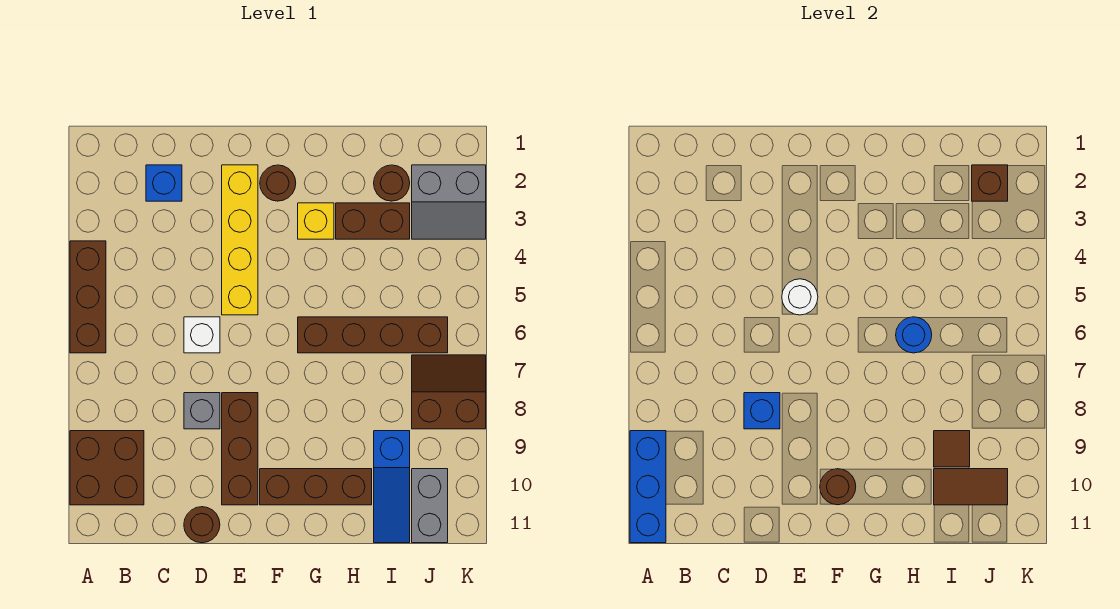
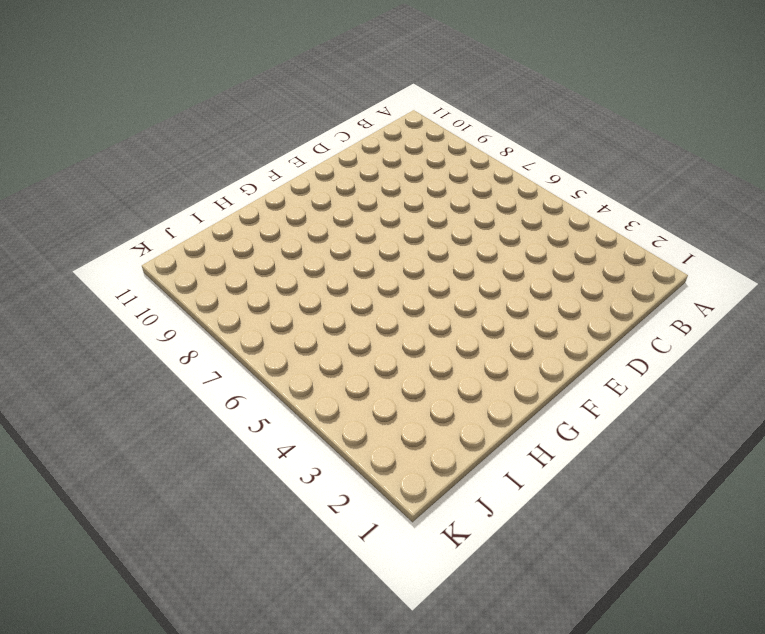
none -> brown brick A4:A6 level 1
none -> brown brick A9:B10 level 1
none -> blue brick C2 level 1

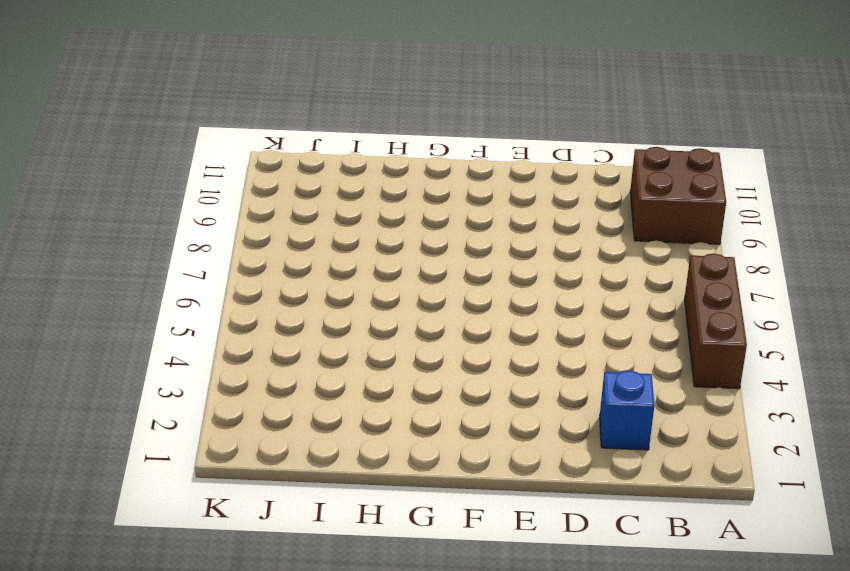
none -> white brick D6 level 1
none -> grey brick D8 level 1
none -> brown round brick D11 level 1

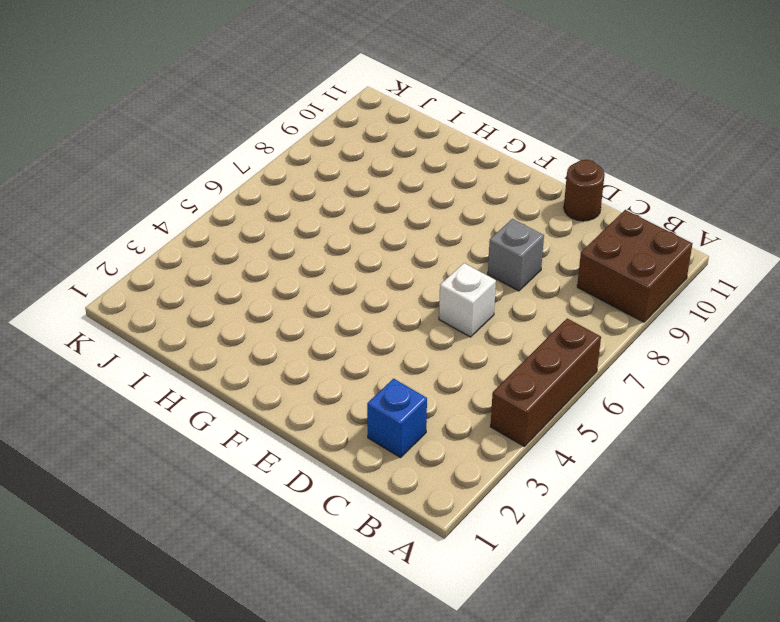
none -> yellow brick E2:E5 level 1
none -> brown brick E8:E10 level 1
none -> brown round brick F2 level 1

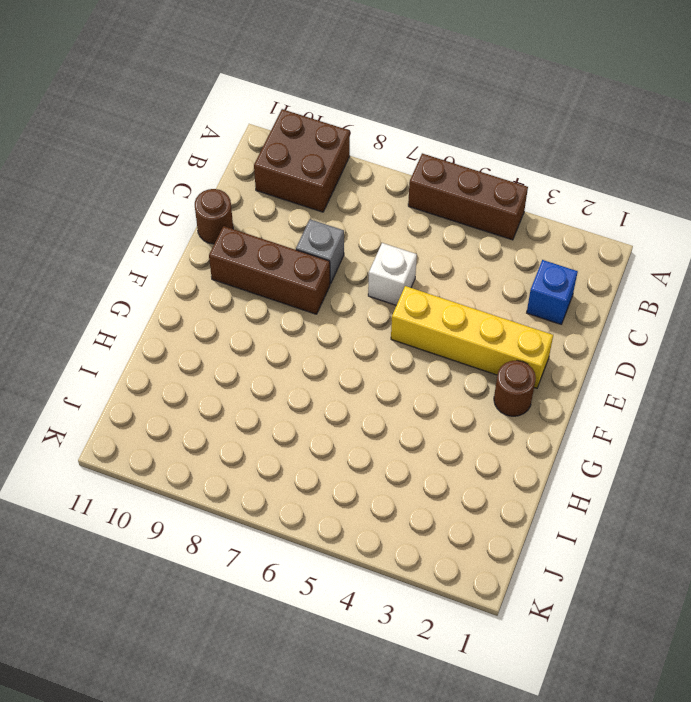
none -> brown brick F10:H10 level 1
none -> yellow brick G3 level 1
none -> brown brick G6:J6 level 1

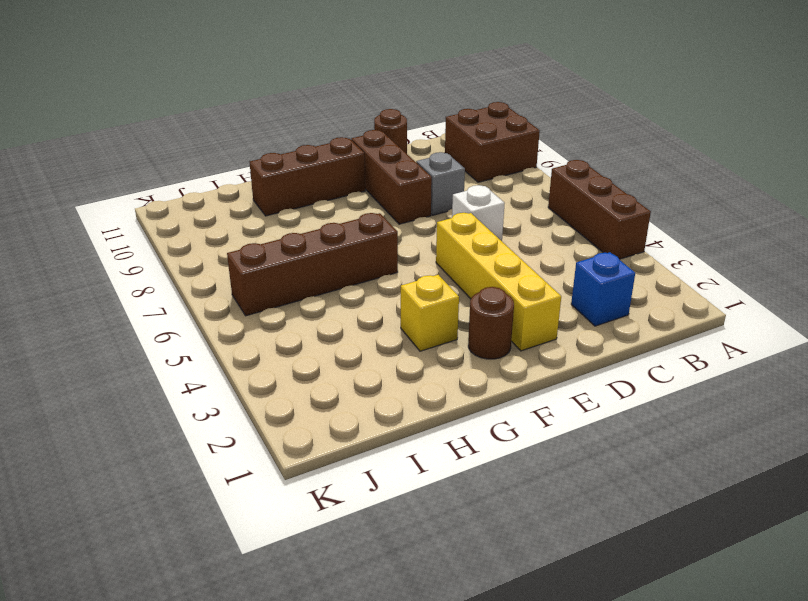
none -> brown brick H3:I3 level 1
none -> brown round brick I2 level 1
none -> blue slope I9:I11 level 1 top 9

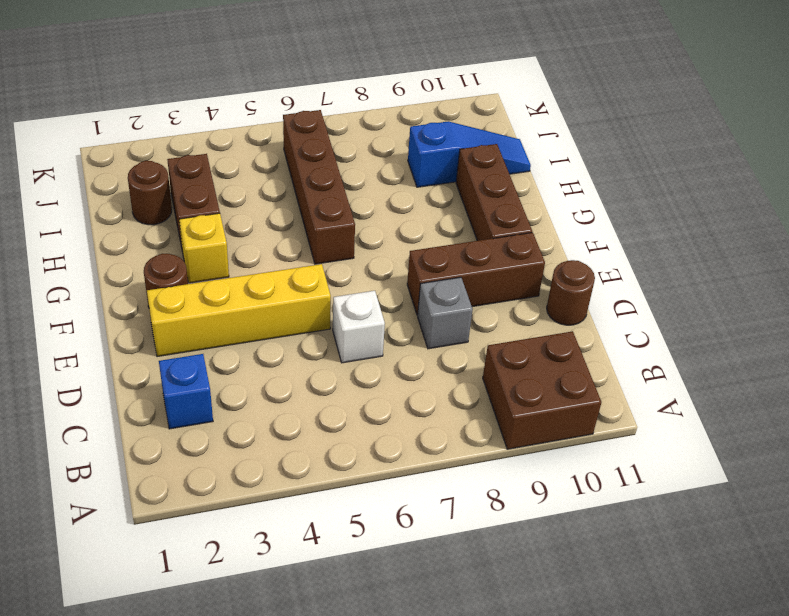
none -> brown brick A4:A6 level 1
none -> grey slope J2:K3 level 1 top 2
none -> brown slope J7:K8 level 1 top 8

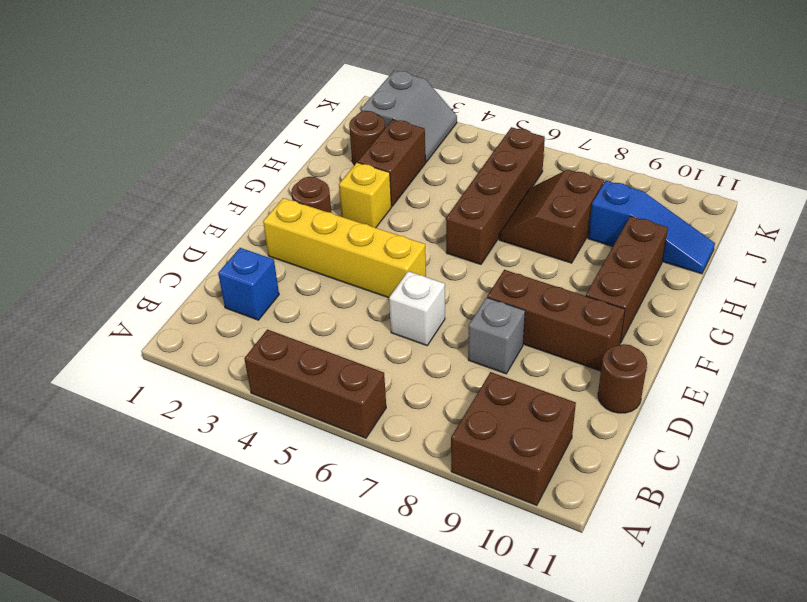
brown slope H7:I8 level 1 top 8 -> brown slope J7:K8 level 1 top 8
none -> grey brick J10:J11 level 1
none -> blue brick A9:A11 level 2
none -> blue brick D8 level 2

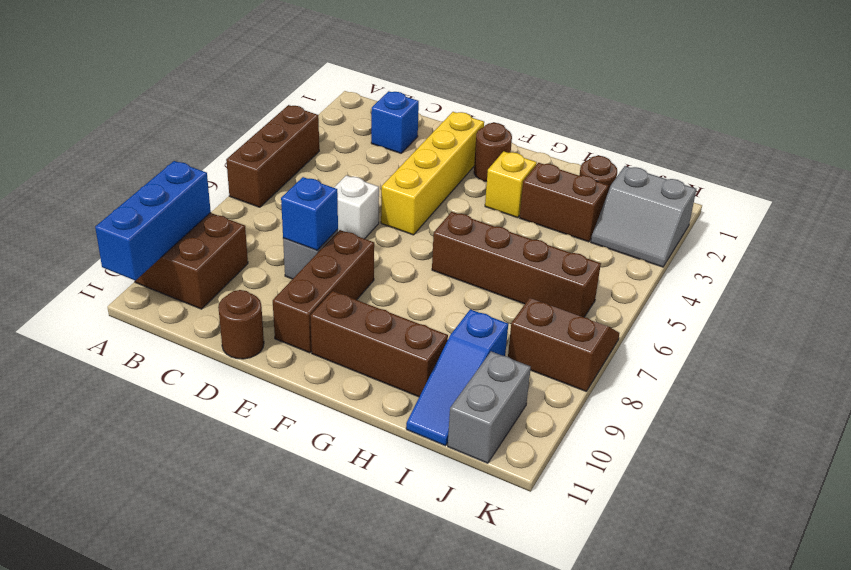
none -> white round brick E5 level 2
none -> brown round brick F10 level 2
none -> blue round brick H6 level 2

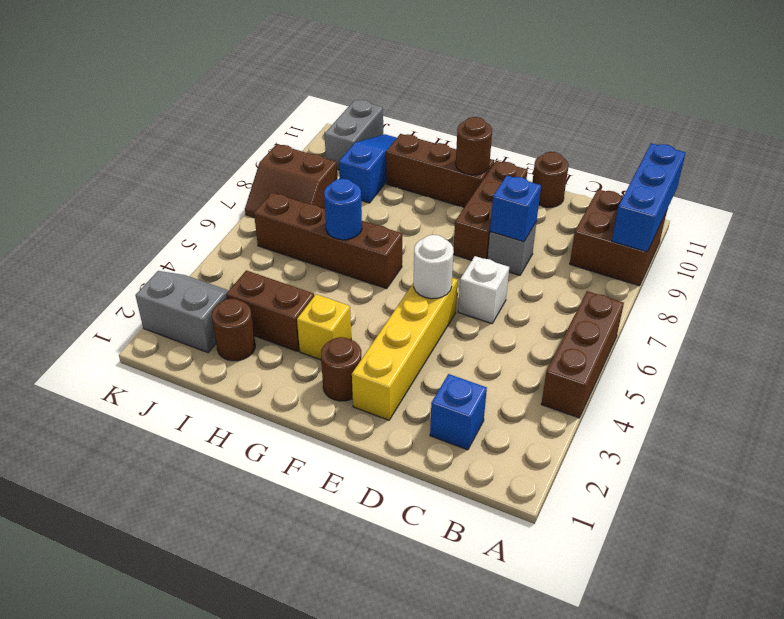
none -> brown tile I9 level 2
none -> brown tile I10:J10 level 2
none -> brown brick J2 level 2

